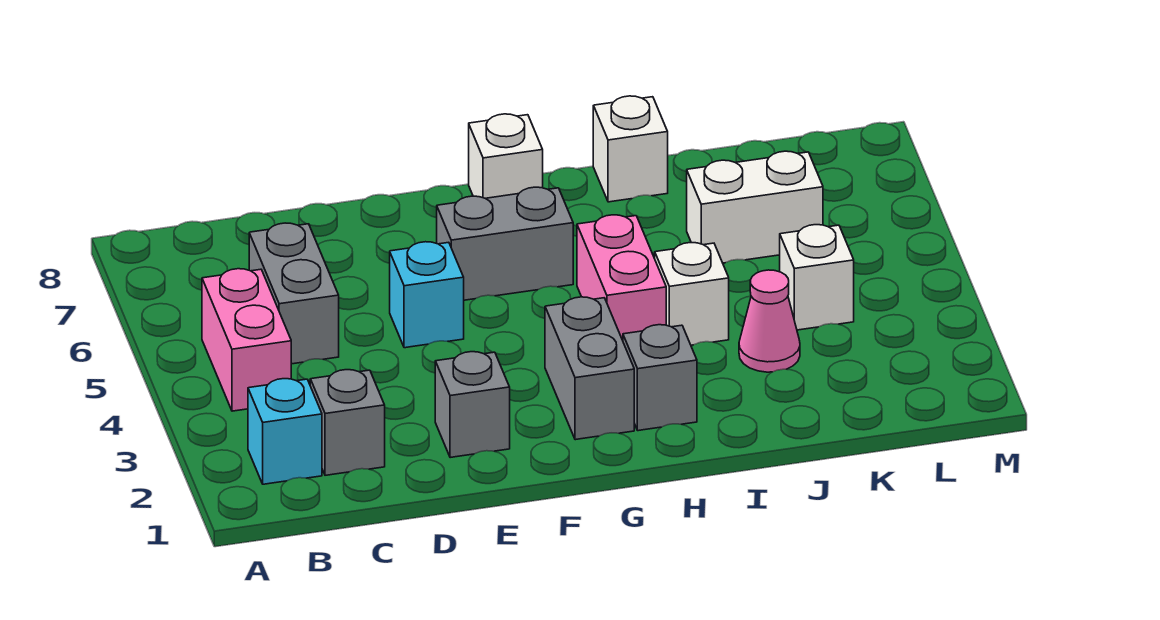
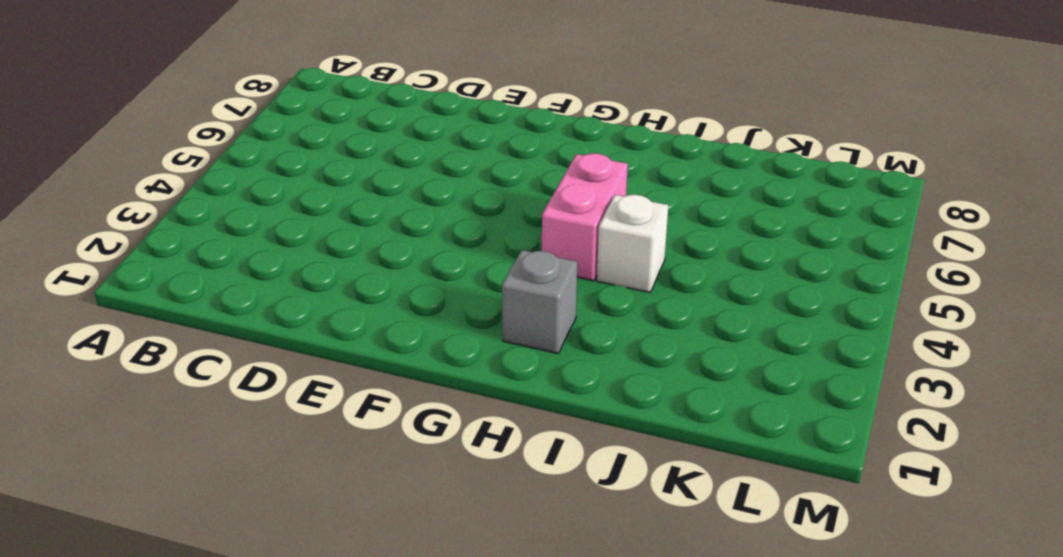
none -> cyan brick B2 level 1
none -> pink brick B4:B5 level 1
none -> grey brick C2 level 1

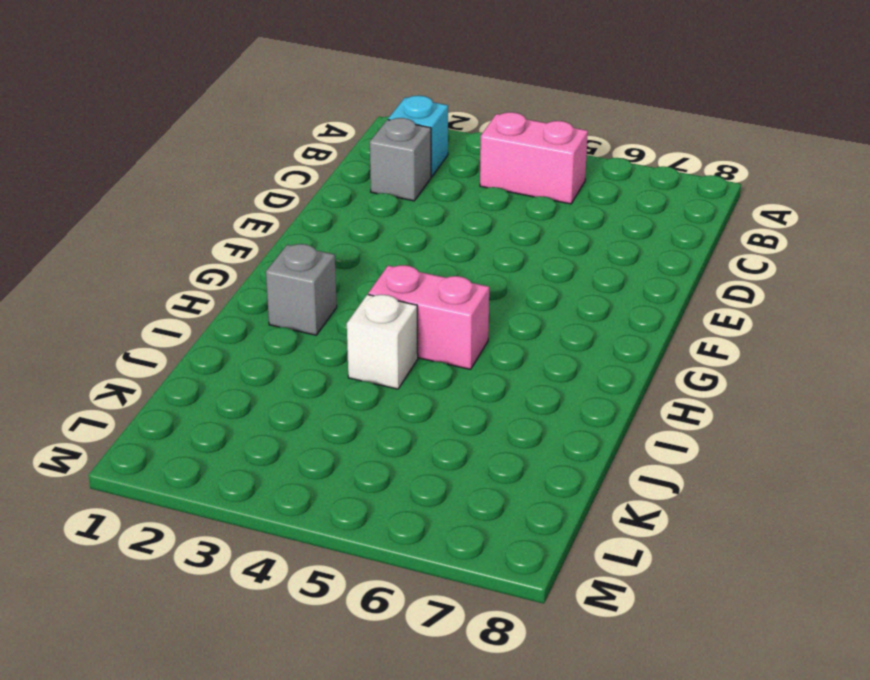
none -> grey brick C5:C6 level 1
none -> grey brick E2 level 1
none -> cyan brick E5 level 1

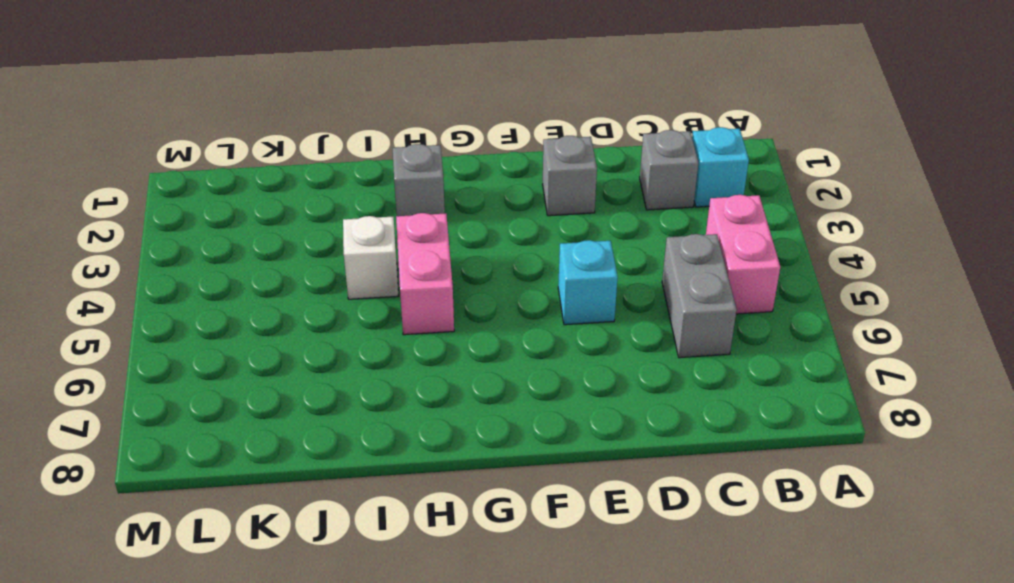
none -> grey brick F6:G6 level 1
none -> grey brick G2:G3 level 1
none -> white brick G8 level 1

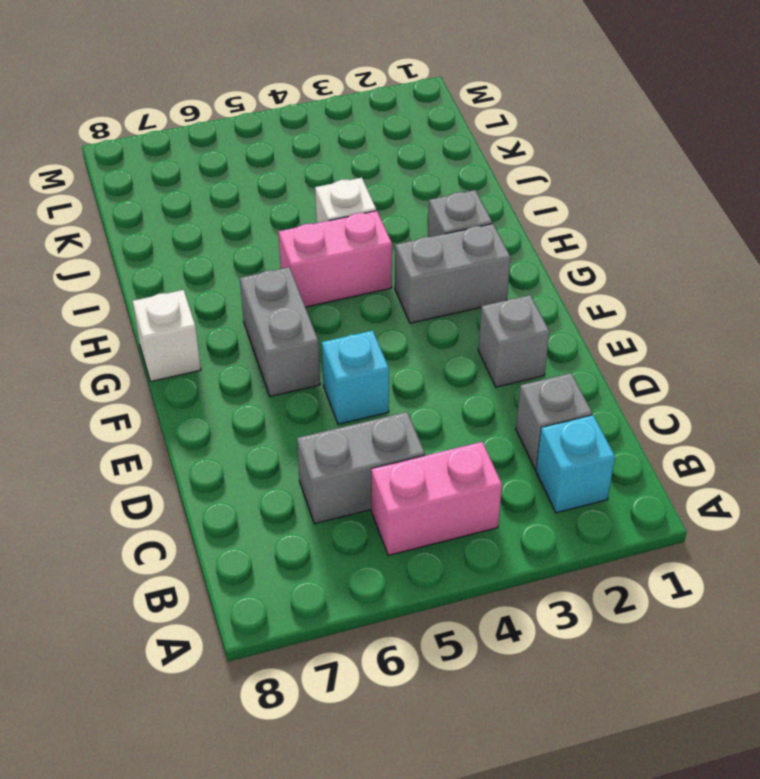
none -> white brick I8 level 1
none -> pink cone J3 level 1
none -> white brick J6:K6 level 1

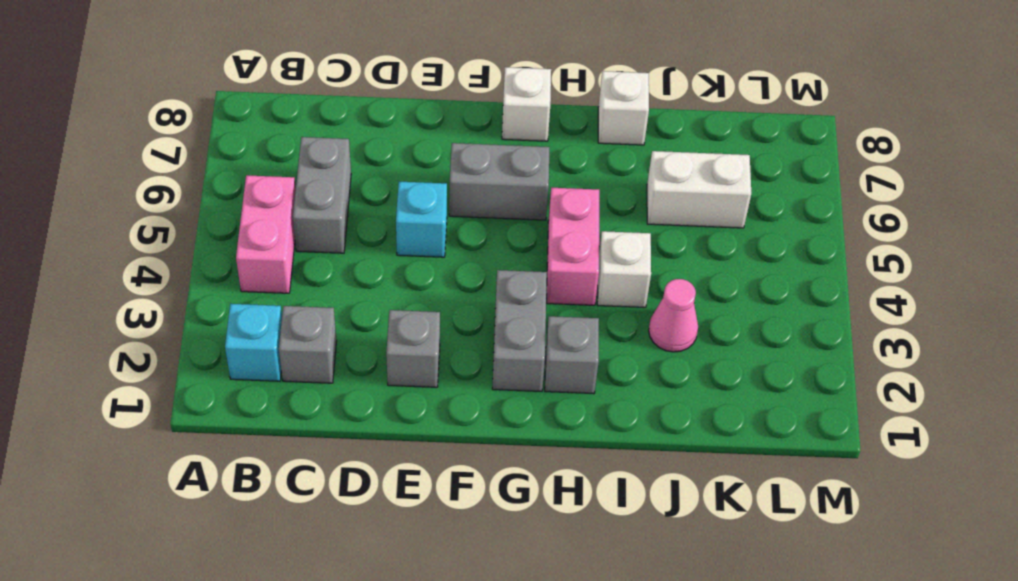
none -> white brick K4 level 1

